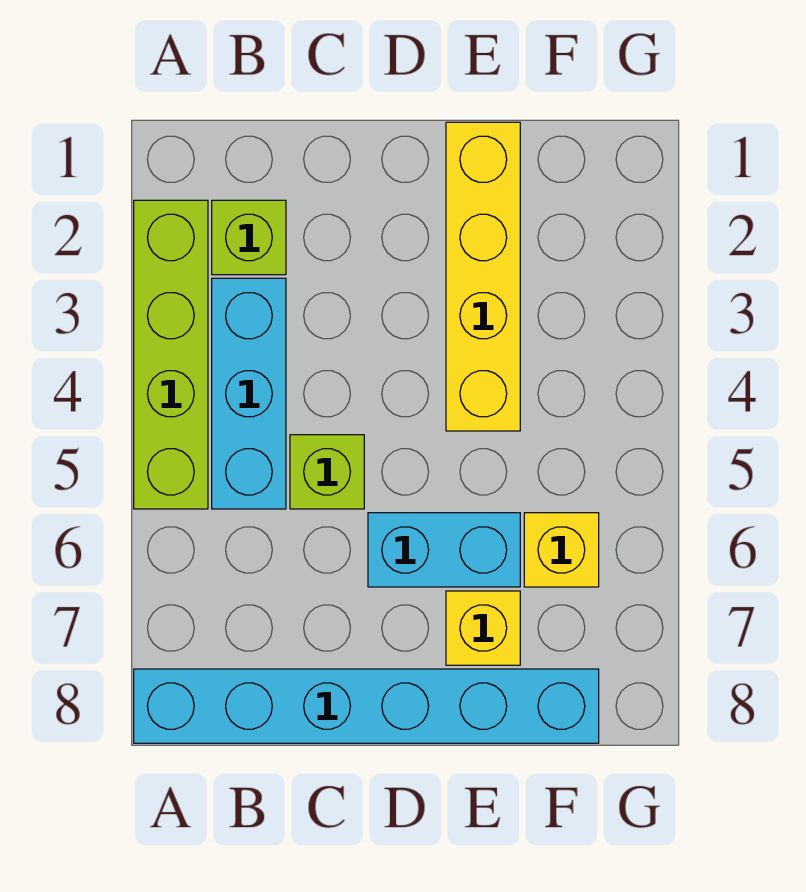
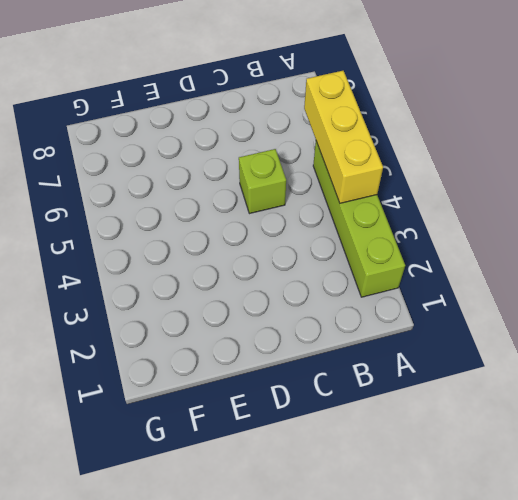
yellow brick A4:A6 level 2 -> none
none -> cyan brick A8:F8 level 1
none -> lime brick B2 level 1

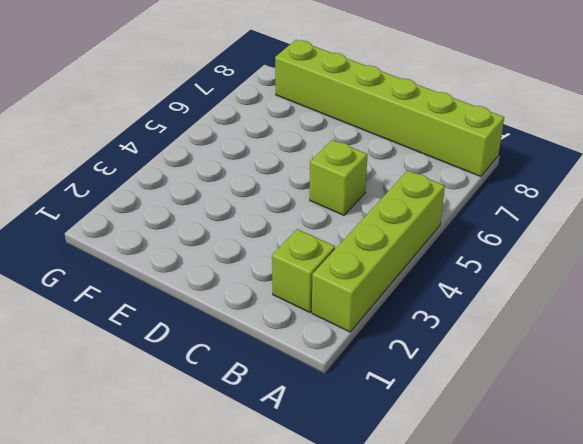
lime brick A8:F8 level 1 -> cyan brick A8:F8 level 1
none -> cyan brick B3:B5 level 1
none -> cyan brick D6:E6 level 1

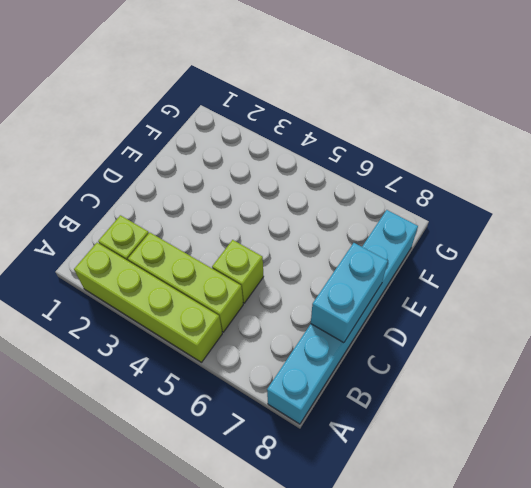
lime brick B3:B5 level 1 -> cyan brick B3:B5 level 1
cyan brick C8:D8 level 2 -> cyan brick D6:E6 level 1
none -> yellow brick E1:E4 level 1
none -> yellow brick E7 level 1

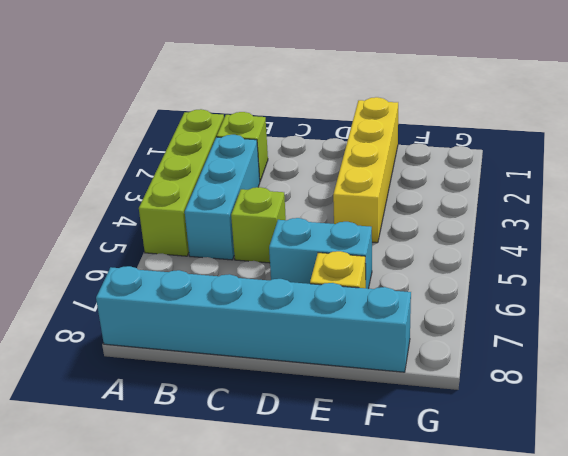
none -> yellow brick F6 level 1

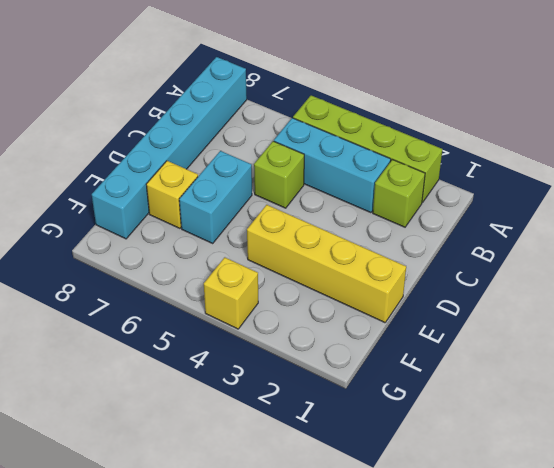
yellow brick G4 level 1 -> yellow brick F6 level 1

